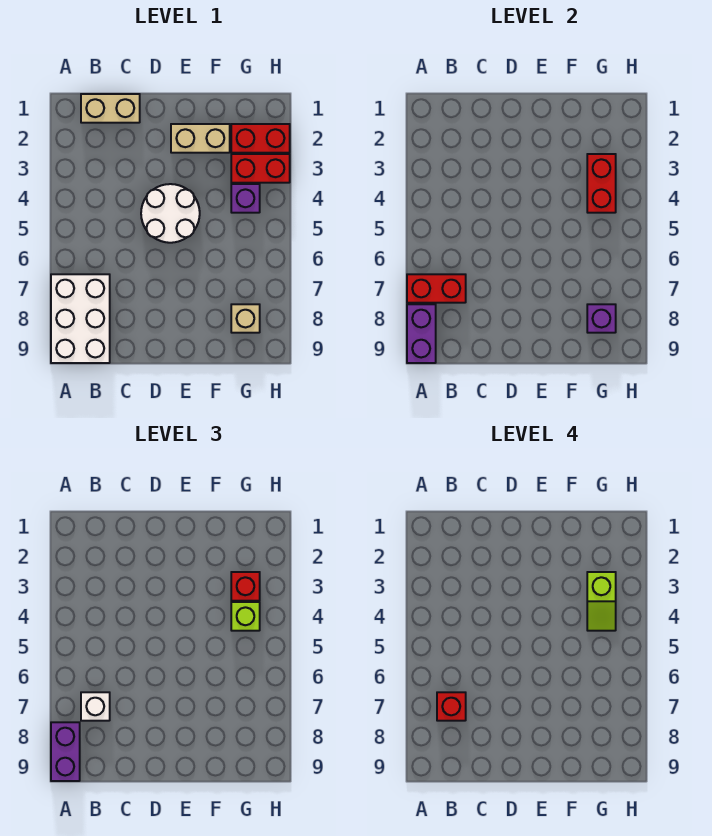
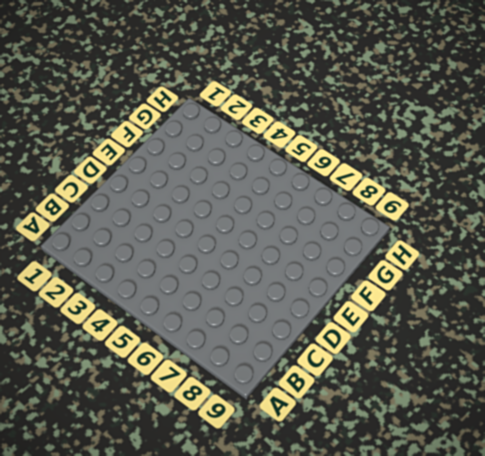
none -> white brick A7:B9 level 1
none -> tan brick B1:C1 level 1
none -> white round brick D4:E5 level 1

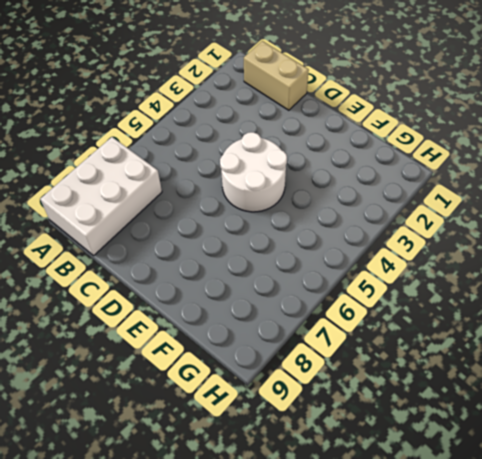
none -> tan brick E2:F2 level 1
none -> red brick G2:H2 level 1
none -> red brick G3:H3 level 1

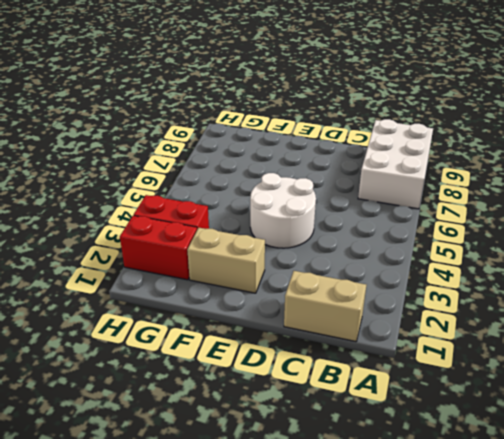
none -> purple brick G4 level 1
none -> tan brick G8 level 1
none -> red brick A7:B7 level 2

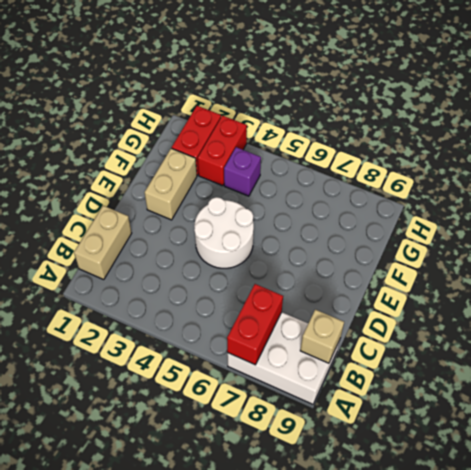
tan brick B9 level 2 -> tan brick G8 level 1
none -> purple brick A8:A9 level 2
none -> red brick G3:G4 level 2
none -> purple brick G8 level 2

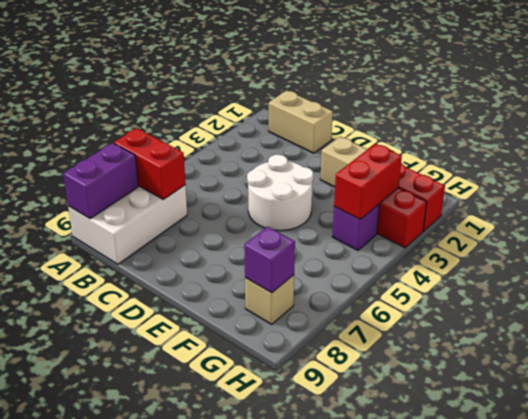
none -> purple brick A8:A9 level 3
none -> white brick B7 level 3
none -> red brick G3 level 3

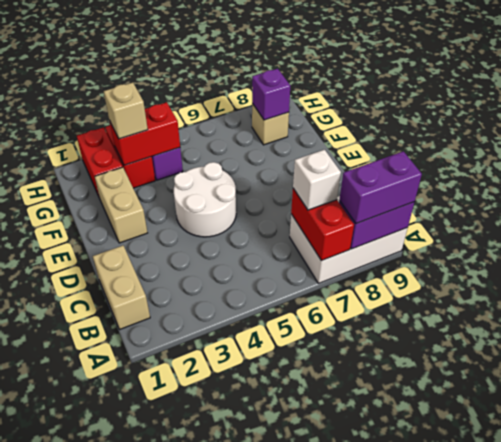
tan brick G3 level 3 -> red brick G3 level 3
none -> lime brick G4 level 3
none -> red brick B7 level 4
none -> lime slope G3:G4 level 4 top 3

